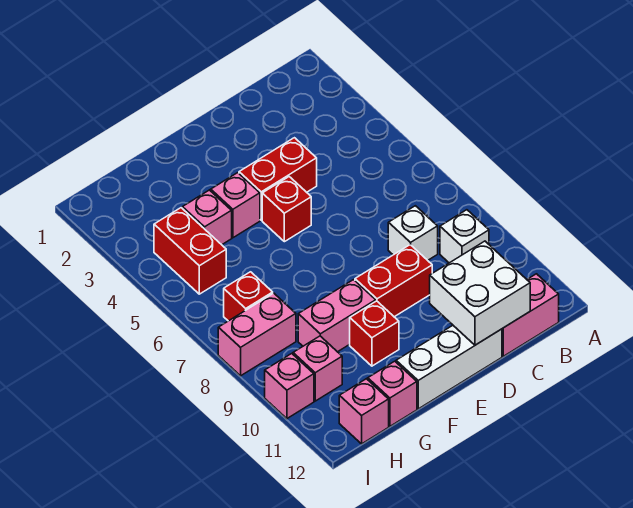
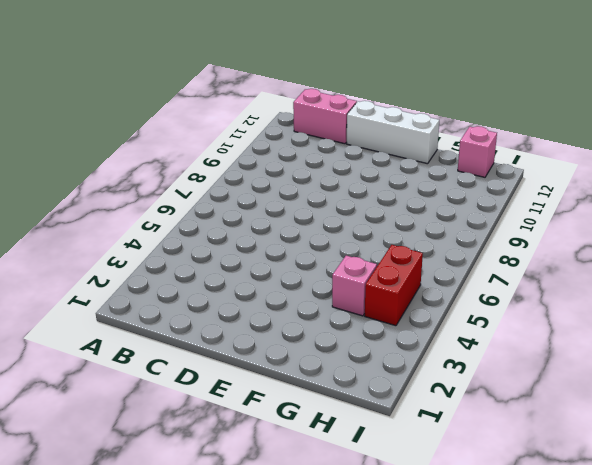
none -> white brick B9 level 1
none -> white brick C8 level 1
none -> red brick D4:E4 level 1

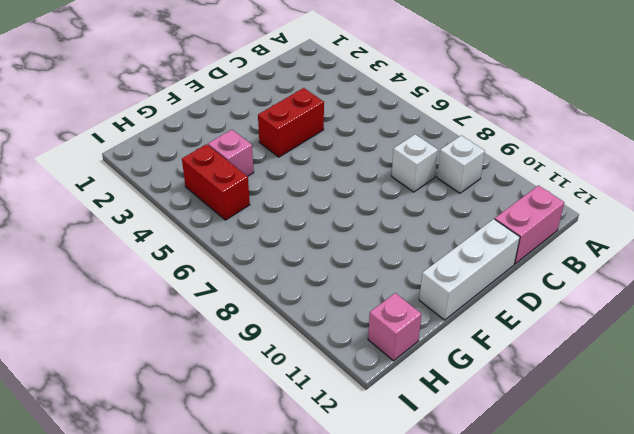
none -> red brick D9:E9 level 1
none -> red brick E5 level 1
none -> pink brick F4 level 1

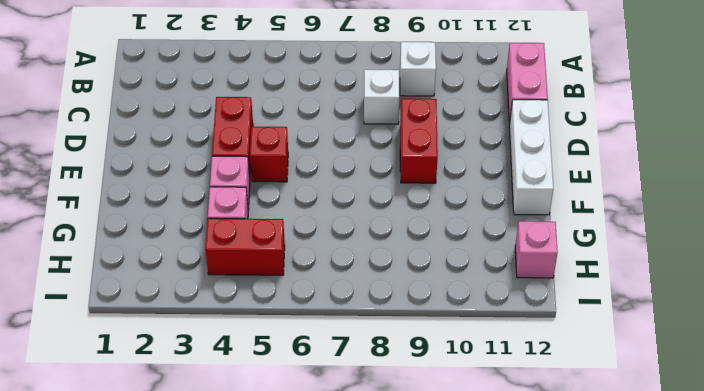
none -> pink brick F9:G9 level 1
none -> red brick F10 level 1
none -> pink brick G12 level 1

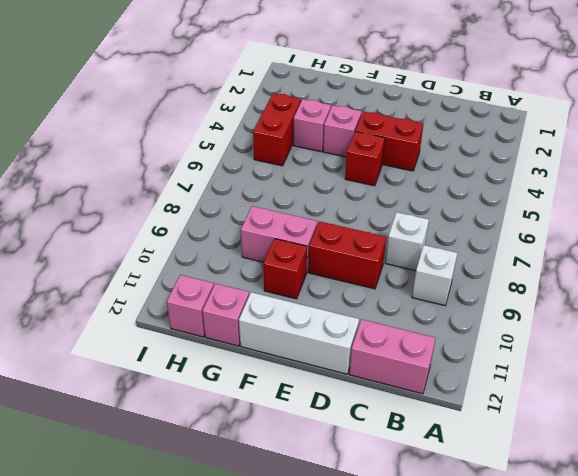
none -> red brick H7 level 1
none -> pink brick H8:I8 level 1
none -> pink brick H10 level 1

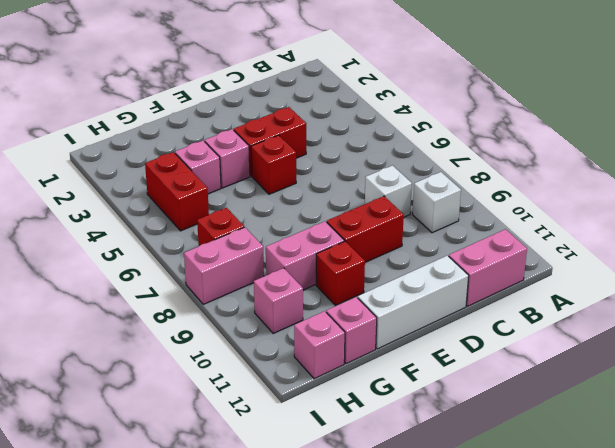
none -> pink brick I10 level 1
none -> white brick C11:D12 level 2

